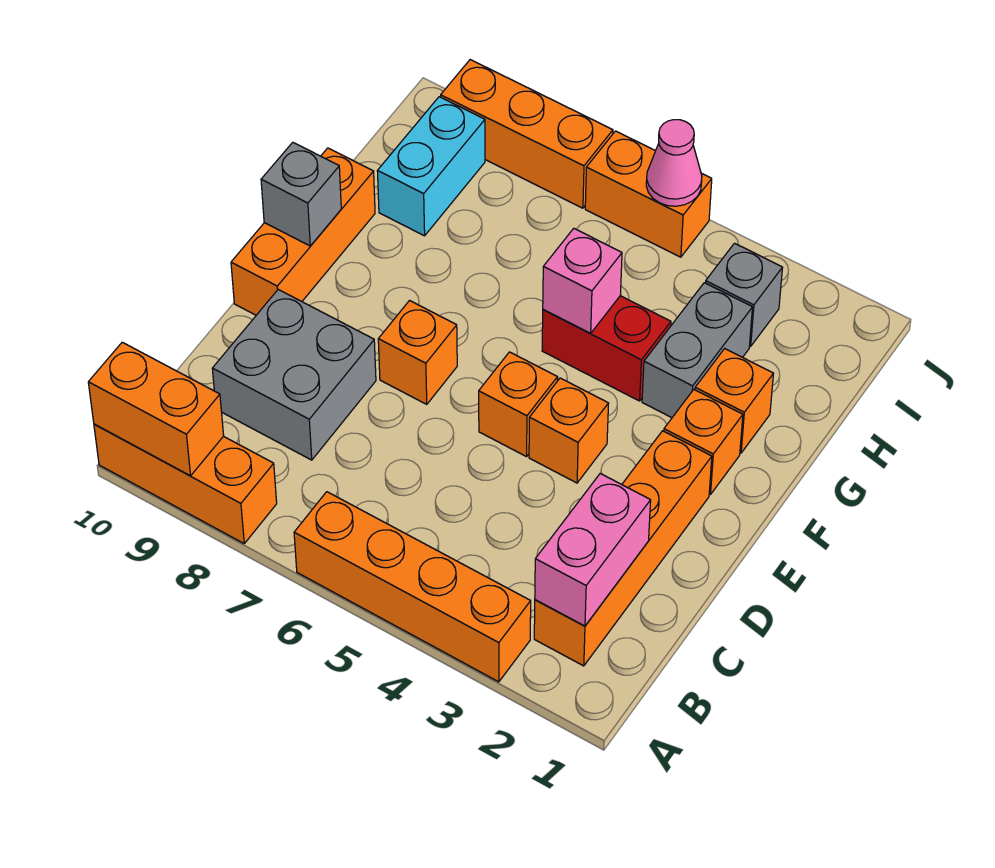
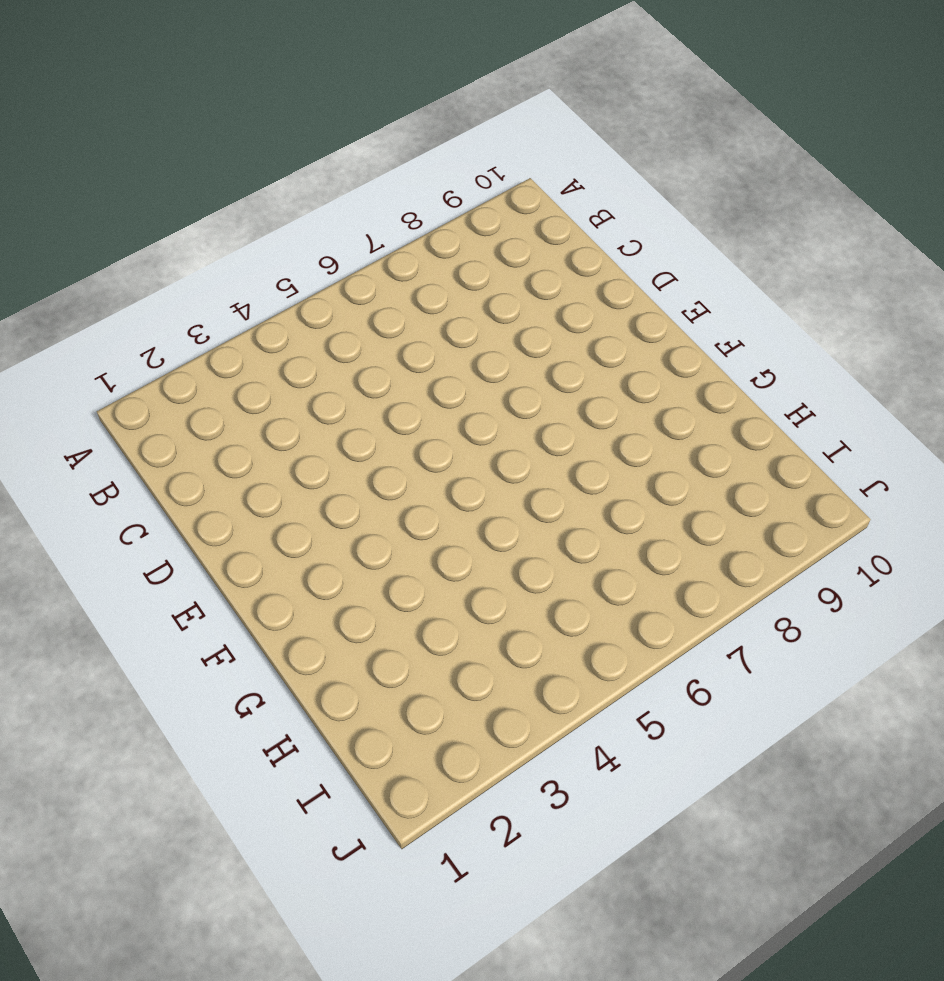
none -> orange brick A3:A6 level 1
none -> orange brick A8:A10 level 1
none -> orange brick B2:E2 level 1

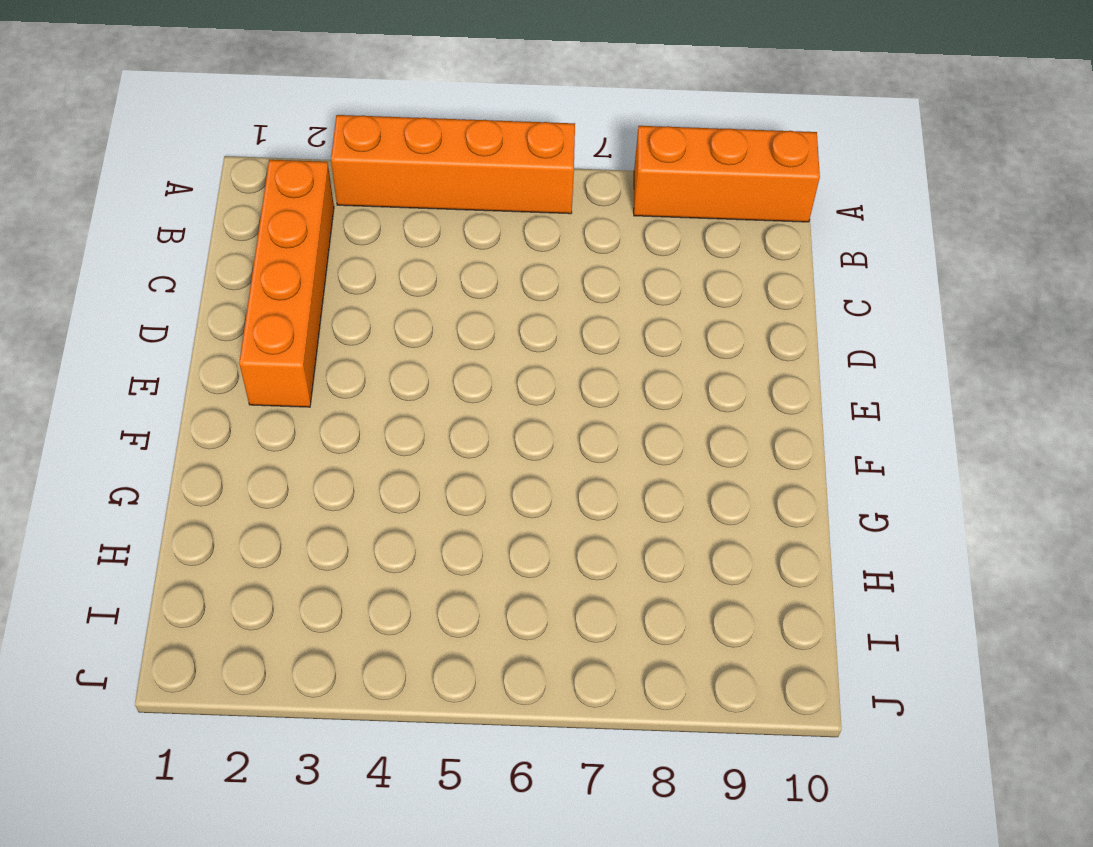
none -> grey brick C8:D9 level 1
none -> orange brick E4 level 1
none -> orange brick E5 level 1

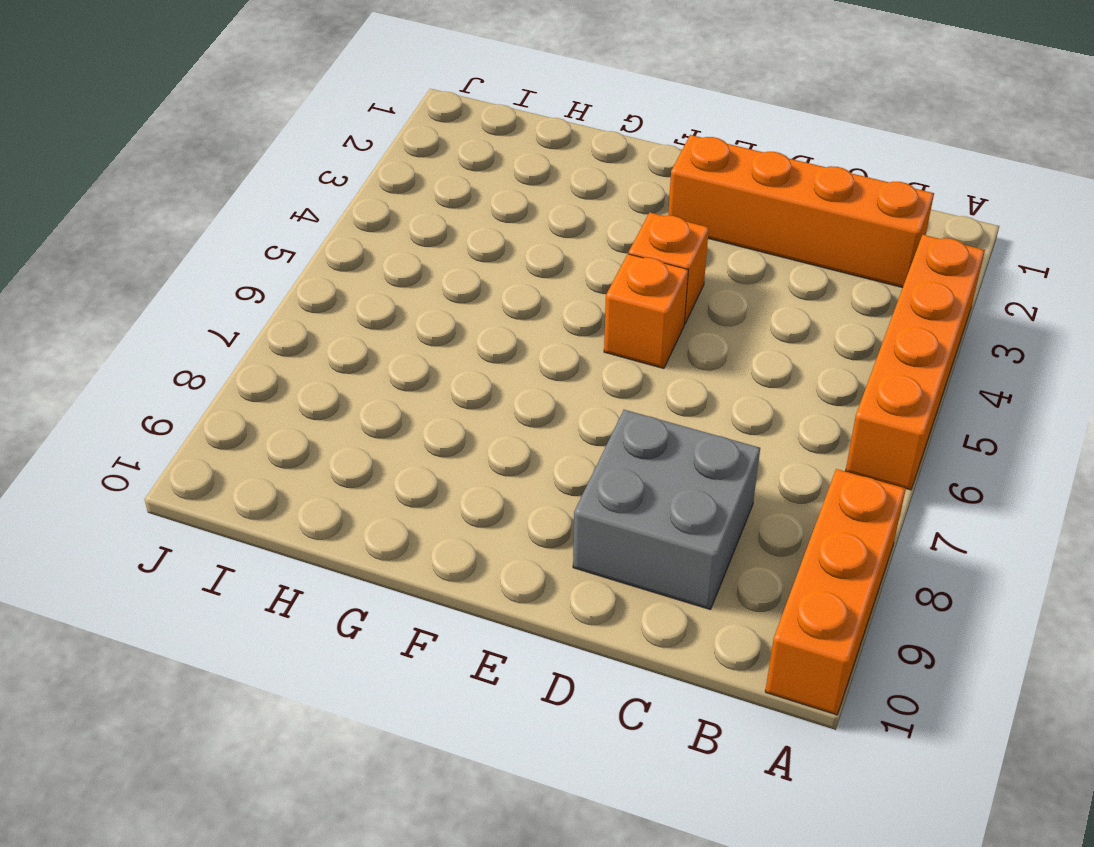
none -> orange brick E7 level 1
none -> orange brick E10:G10 level 1
none -> orange brick F2 level 1

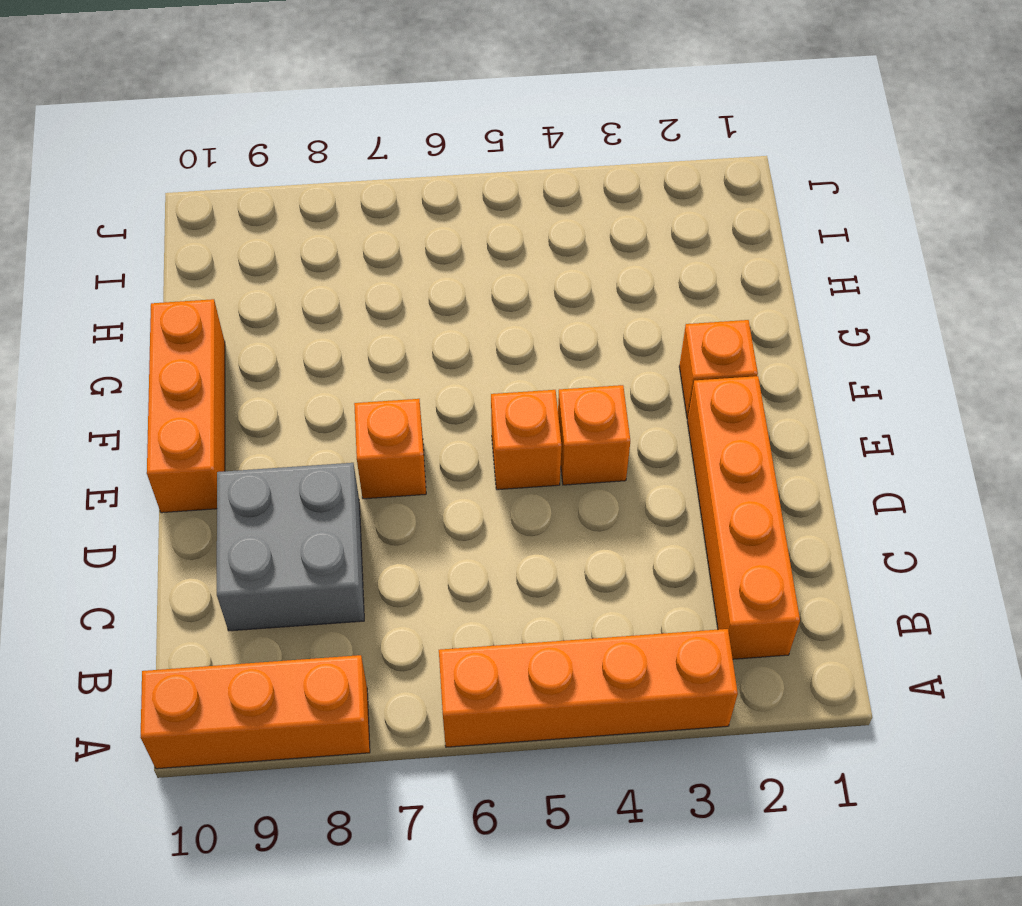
none -> orange brick G2 level 1
none -> grey brick G3:H3 level 1
none -> red brick G4:G5 level 1

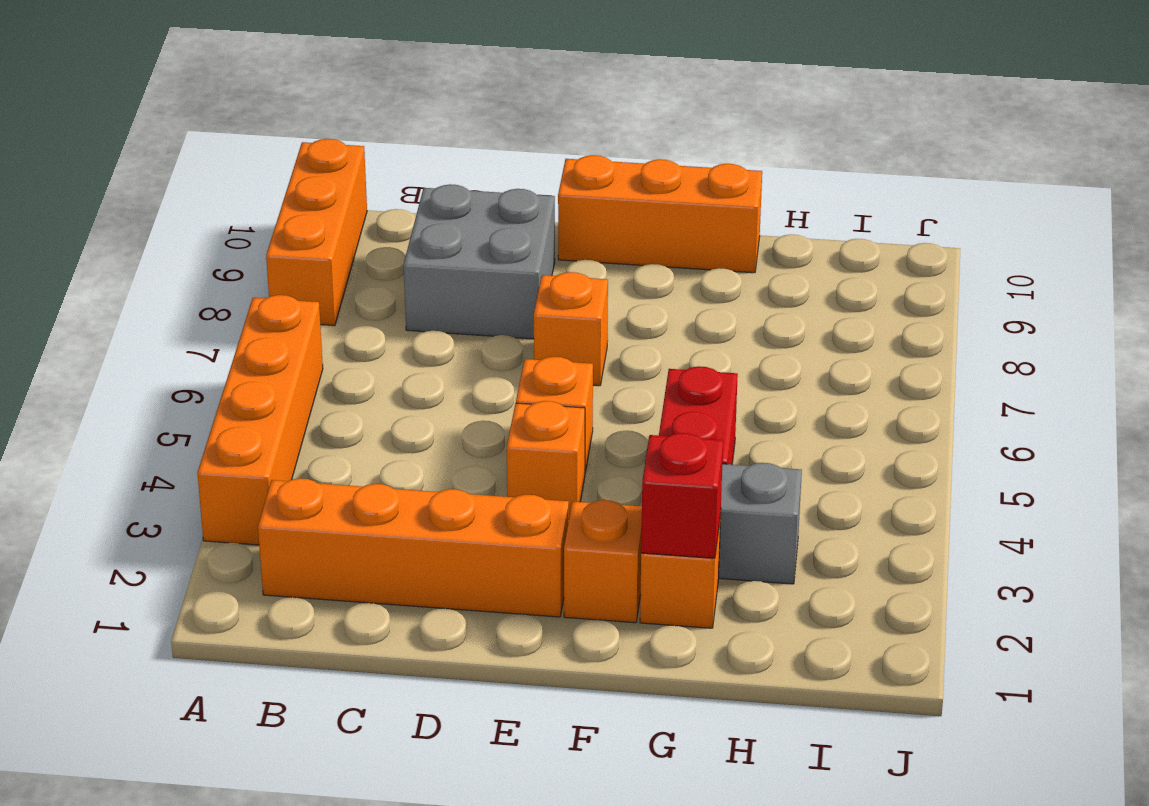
red brick G2 level 2 -> none
none -> cyan brick H9:I9 level 1
none -> grey brick I3 level 1
none -> orange brick J5:J6 level 1

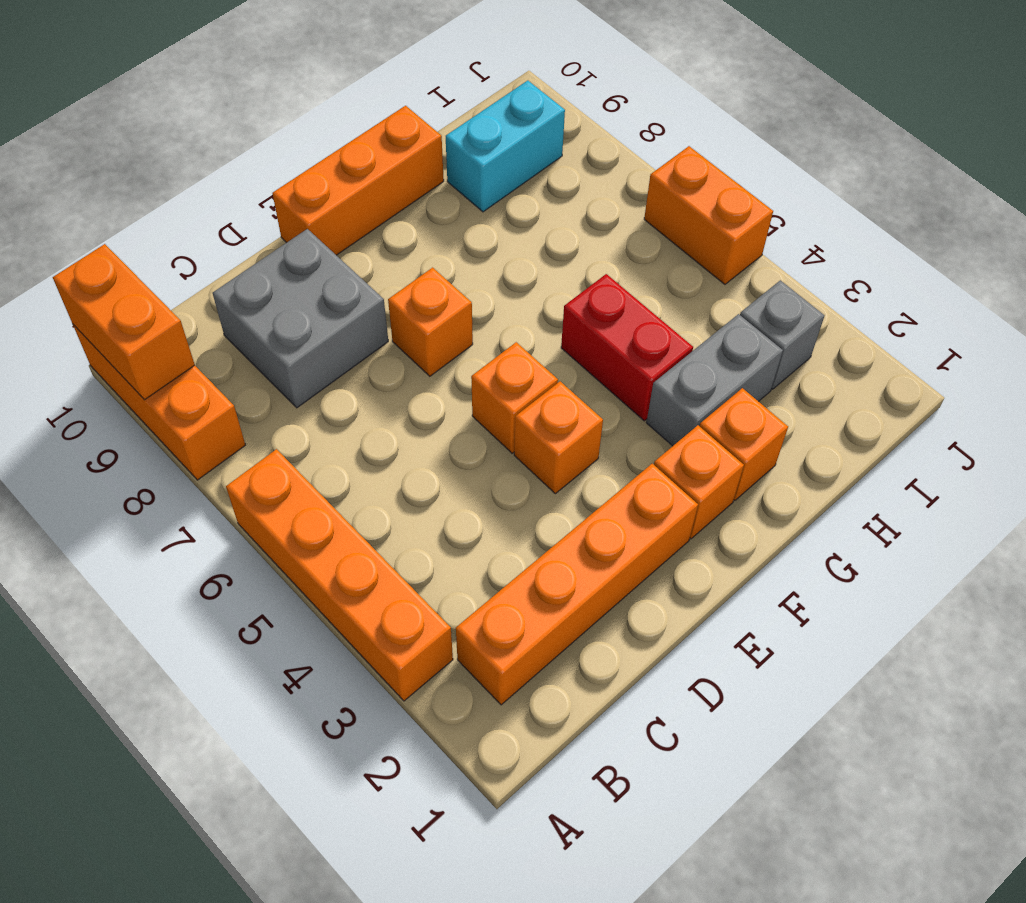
none -> orange brick J7:J9 level 1
none -> pink brick B2:C2 level 2
none -> grey brick F10 level 2

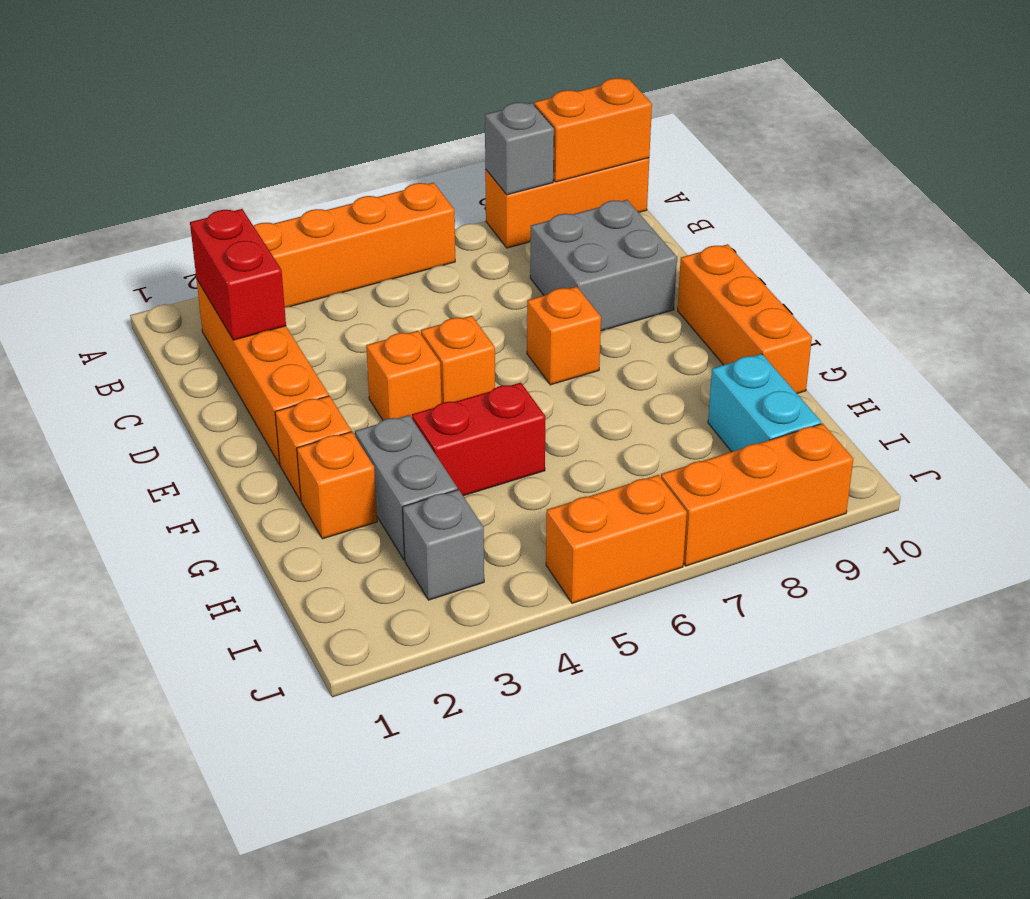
grey brick A8 level 2 -> grey brick F10 level 2
red brick B2:C2 level 2 -> pink brick B2:C2 level 2
none -> pink brick G5 level 2
none -> pink cone J5 level 2

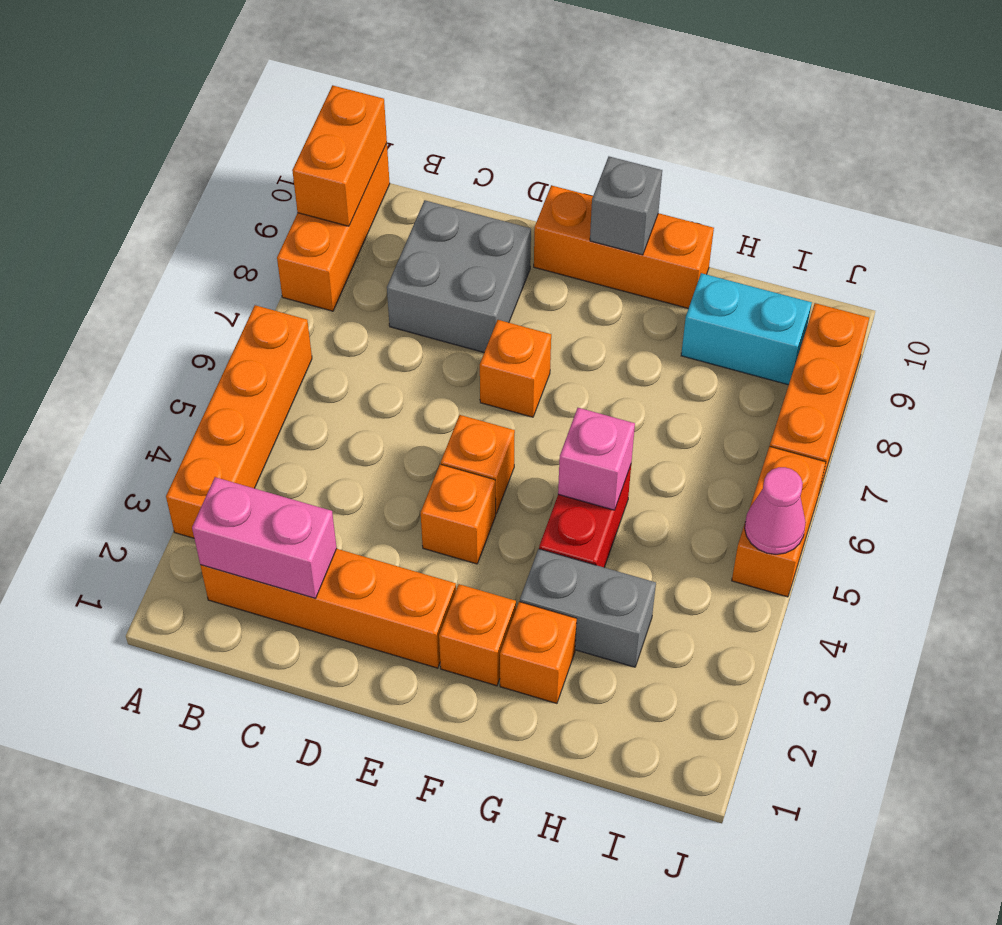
none -> grey brick I3 level 1

